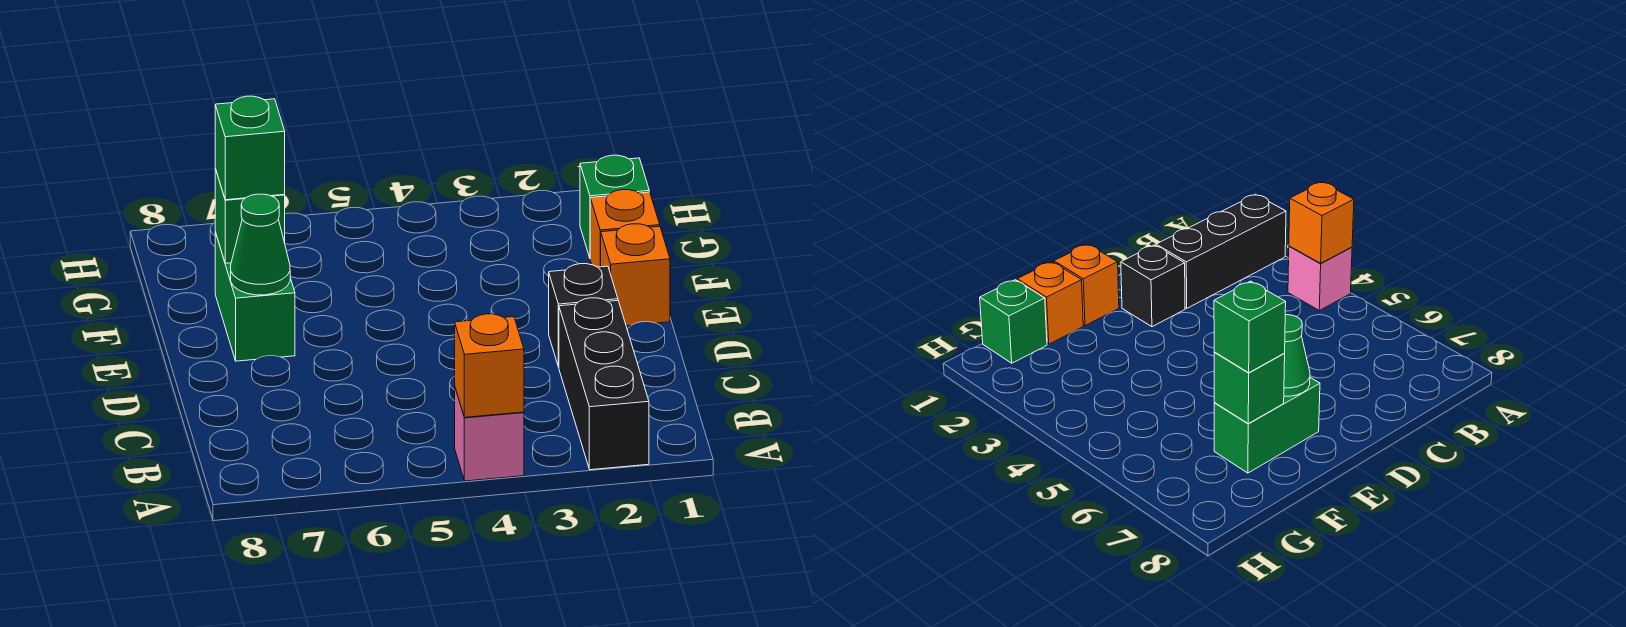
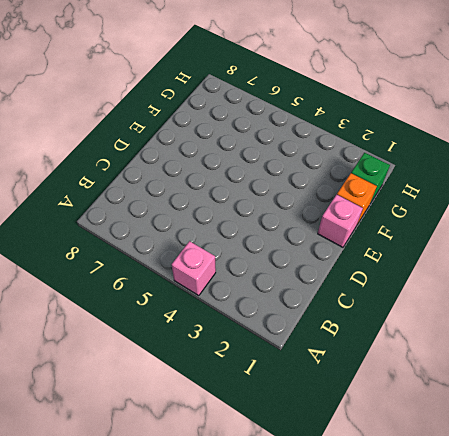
pink brick E1 level 1 -> orange brick E1 level 1
none -> black brick A2:C2 level 1
none -> black brick D2 level 1

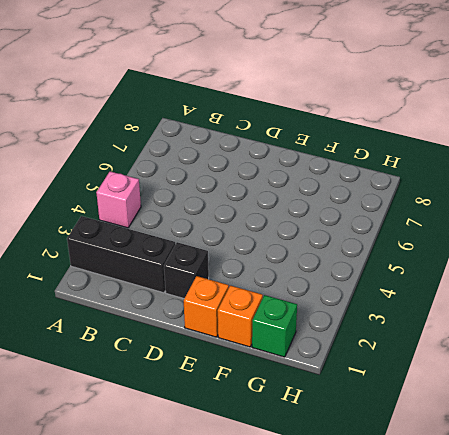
none -> green brick E7:F7 level 1
none -> orange brick A4 level 2

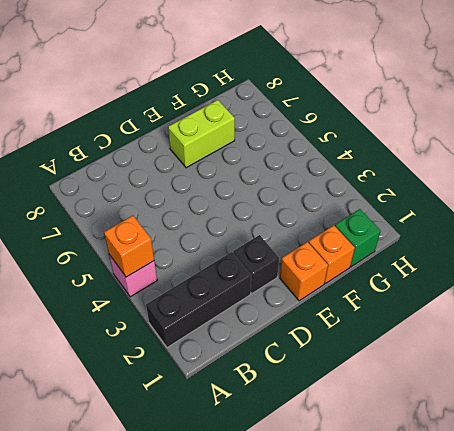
lime brick E7:F7 level 1 -> green brick E7:F7 level 1
none -> green cone E7 level 2
none -> green brick F7 level 2

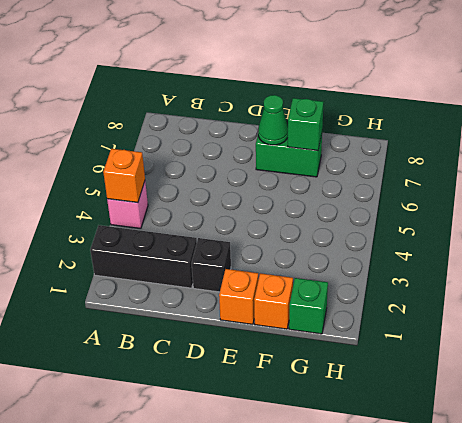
none -> green brick F7 level 3

